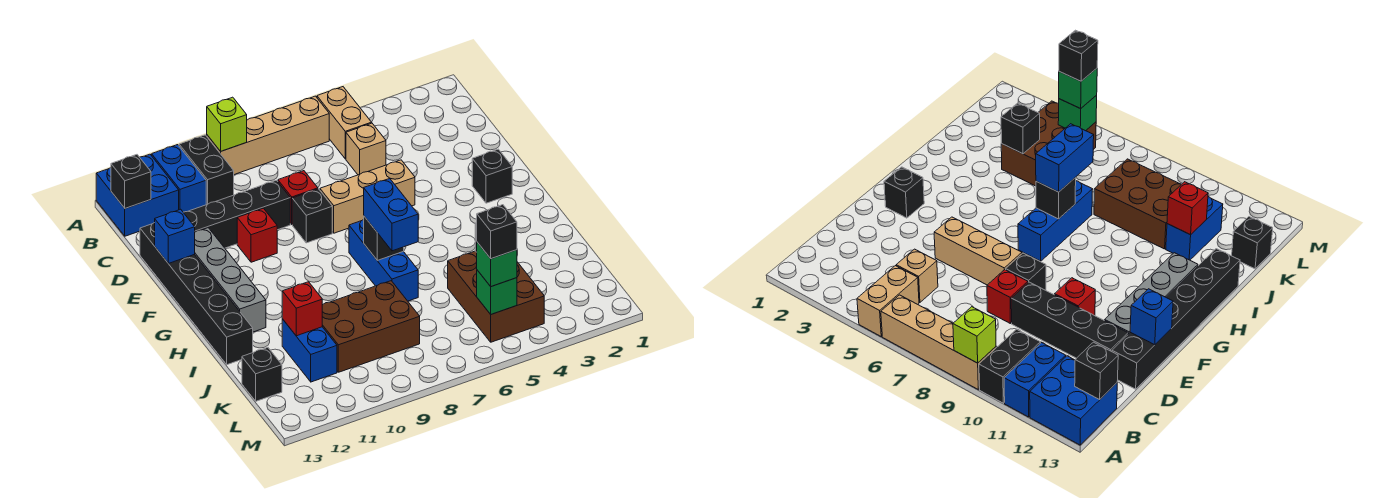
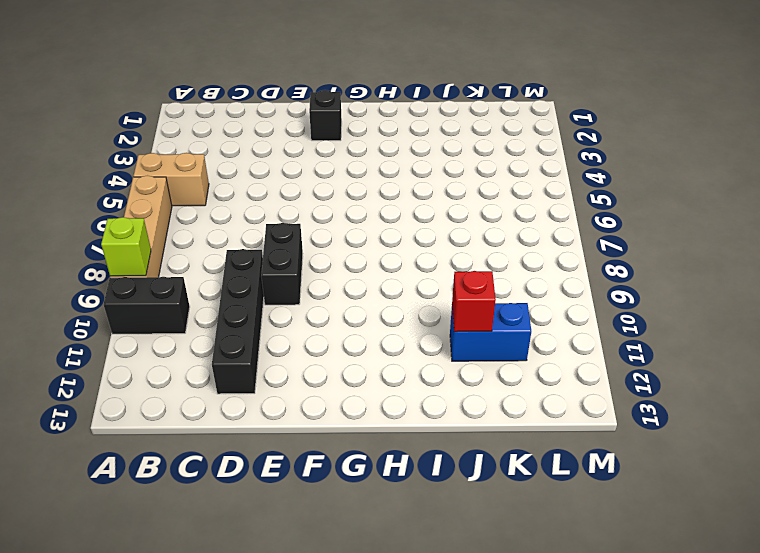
black brick E8:E9 level 1 -> black brick E8 level 1
none -> blue brick A11:B11 level 1
none -> blue brick A12:B13 level 1
none -> tan brick C5 level 1

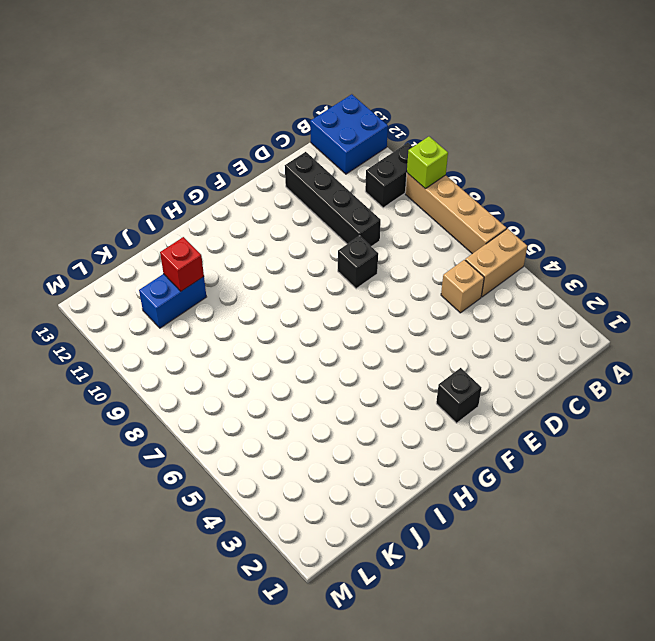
none -> blue brick A11:B11 level 1
none -> red brick D8 level 1
none -> black brick D13:I13 level 1

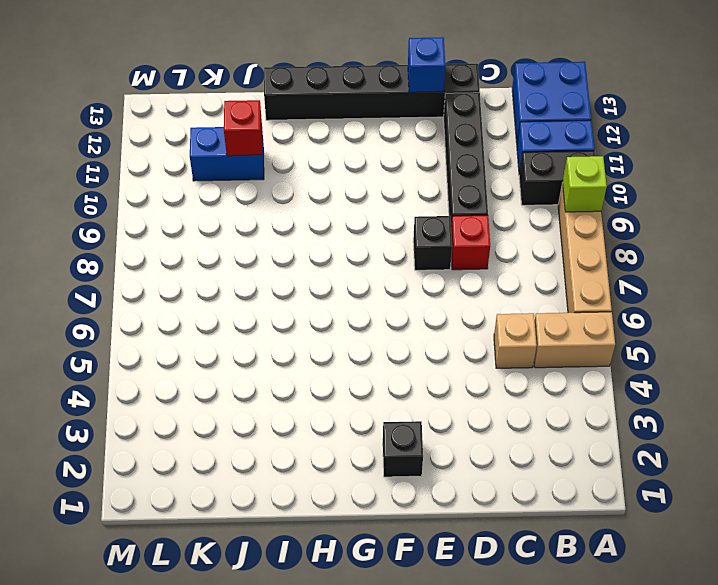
none -> tan brick E5:E7 level 1
none -> red brick E10 level 1
none -> grey brick E12:H12 level 1

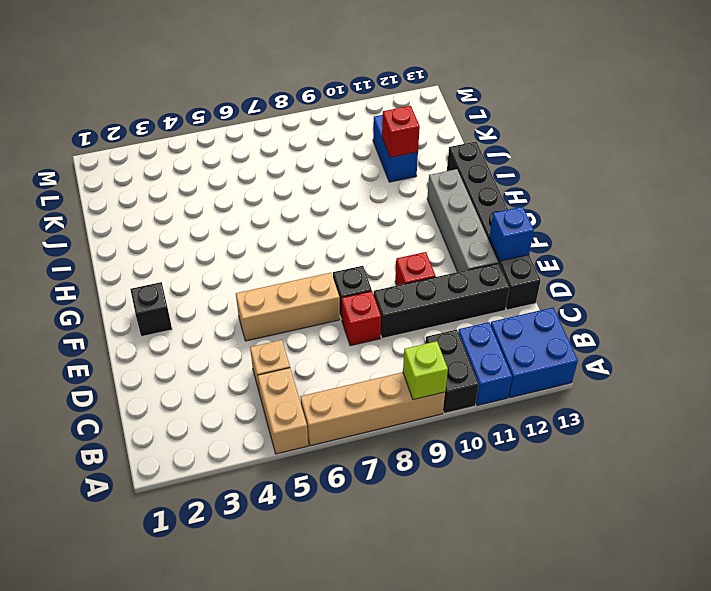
none -> blue brick G7:I7 level 1
none -> brown brick J4:L5 level 1
none -> brown brick J8:K10 level 1

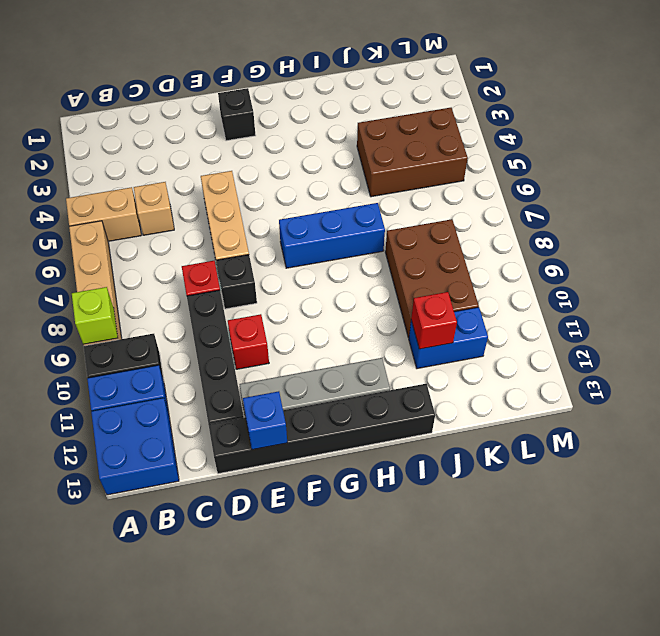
none -> black brick K13 level 1
none -> black brick B13 level 2
none -> black brick H7 level 2

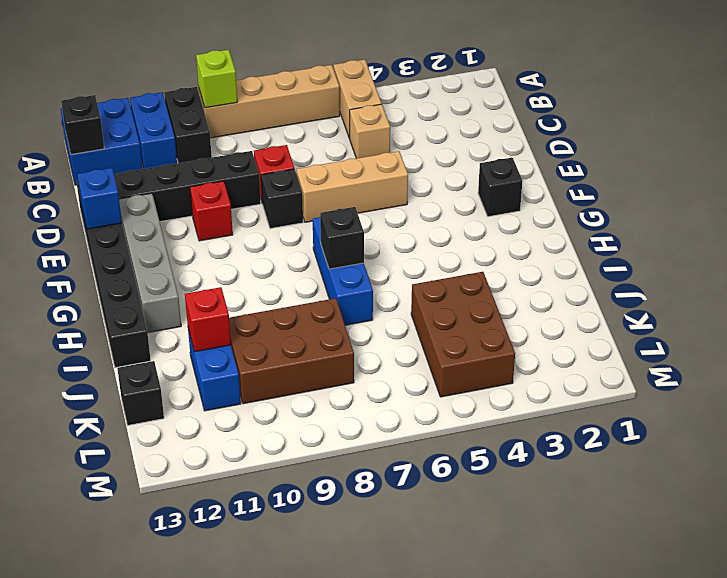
none -> black brick J4 level 2
none -> green brick L5 level 2
none -> blue brick H7:I7 level 3

